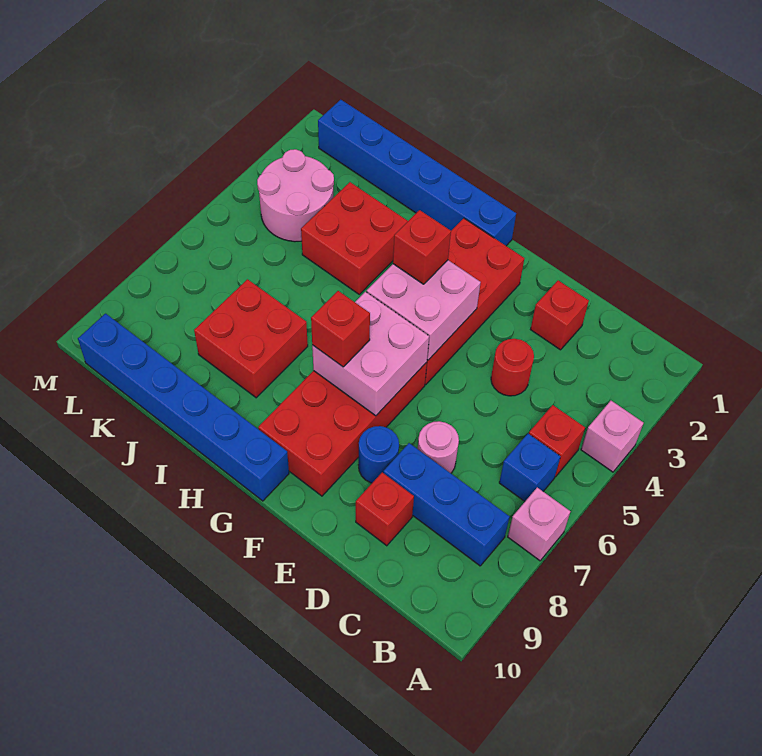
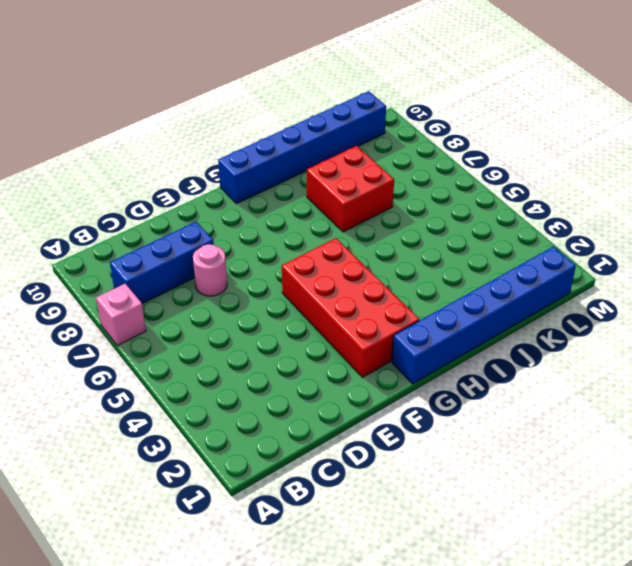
none -> pink brick A4 level 1
none -> red brick B5 level 1
none -> blue brick B6 level 1

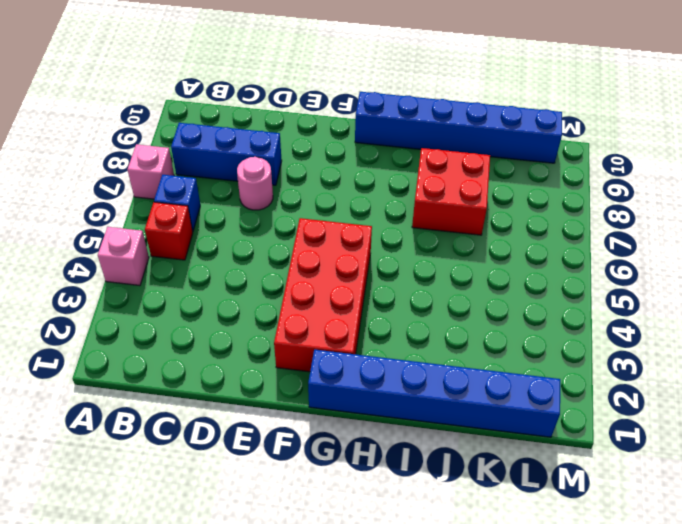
none -> red brick D2 level 1
none -> red round brick D4 level 1
none -> red brick D9 level 1

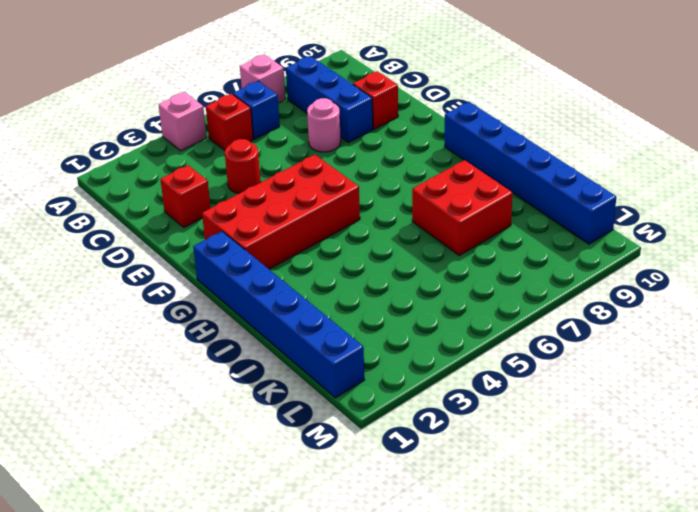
none -> blue round brick E8 level 1
none -> red brick F6:G9 level 1
none -> red brick I3:J4 level 1

